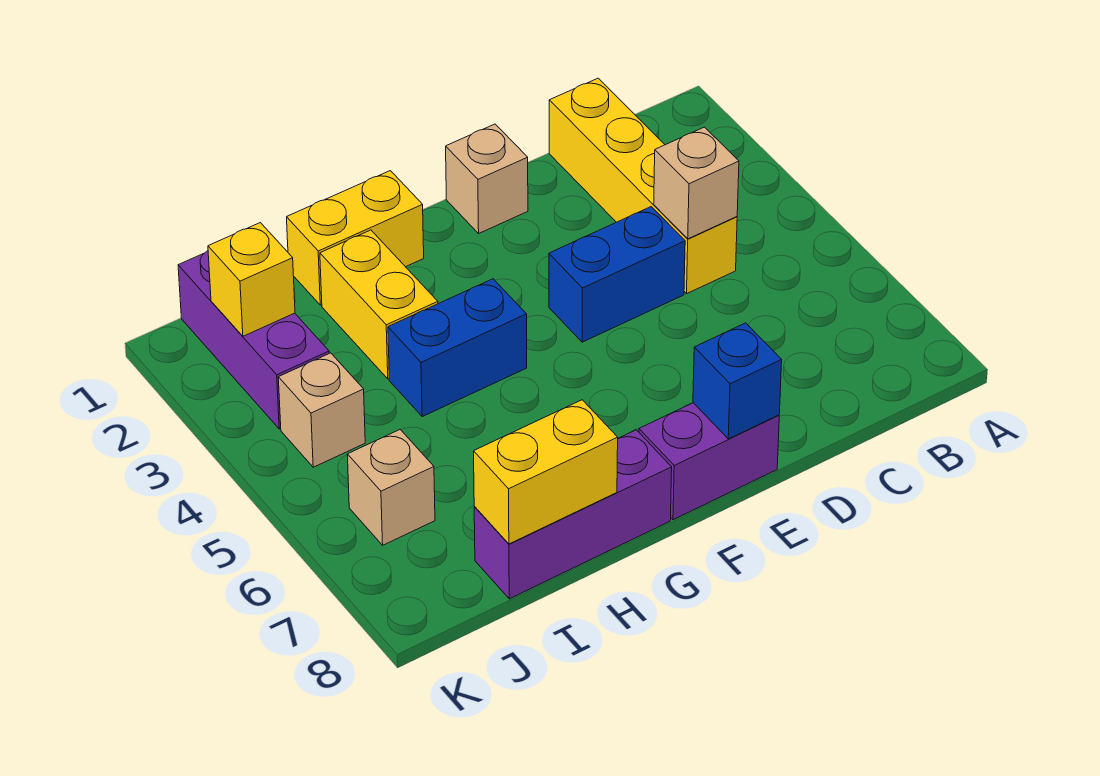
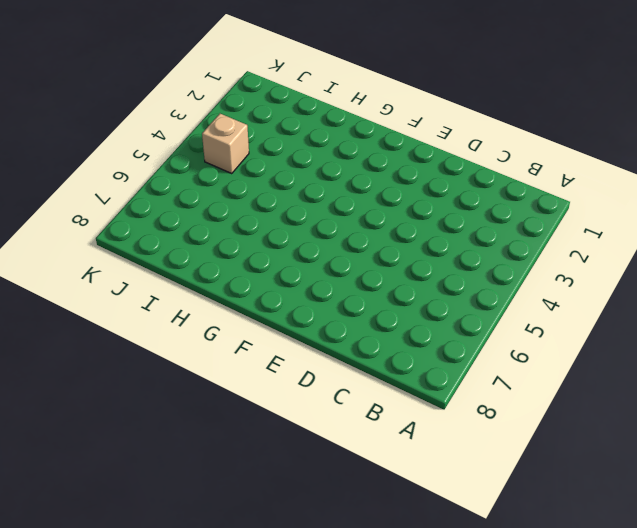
none -> yellow brick C1:C4 level 1
none -> blue brick D4:E4 level 1
none -> tan brick E1 level 1

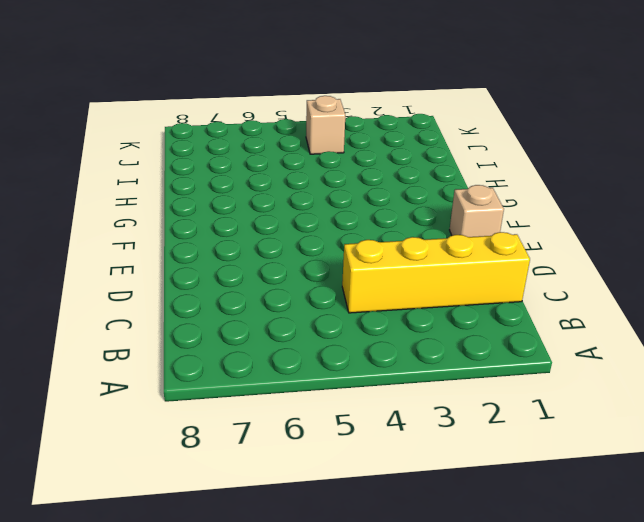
none -> blue brick D4:E4 level 1
none -> purple brick E8:F8 level 1
none -> yellow brick G1:H1 level 1

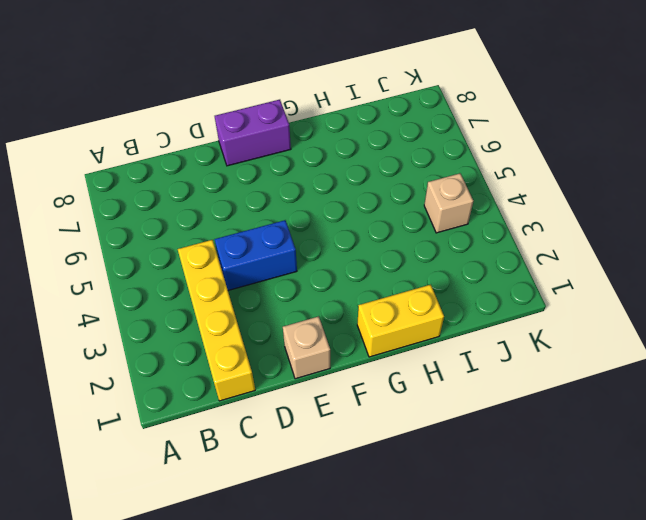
none -> blue brick G4:H4 level 1
none -> purple brick G8:I8 level 1
none -> yellow brick H2:H3 level 1

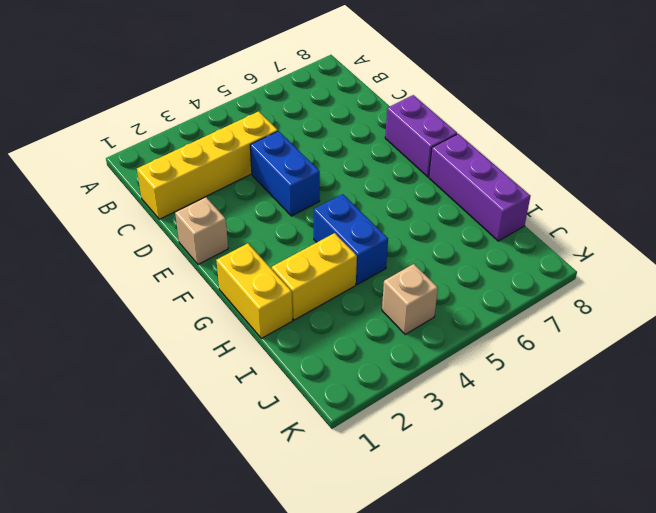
none -> purple brick J1:J3 level 1
none -> tan brick J6 level 1
none -> tan brick C4 level 2

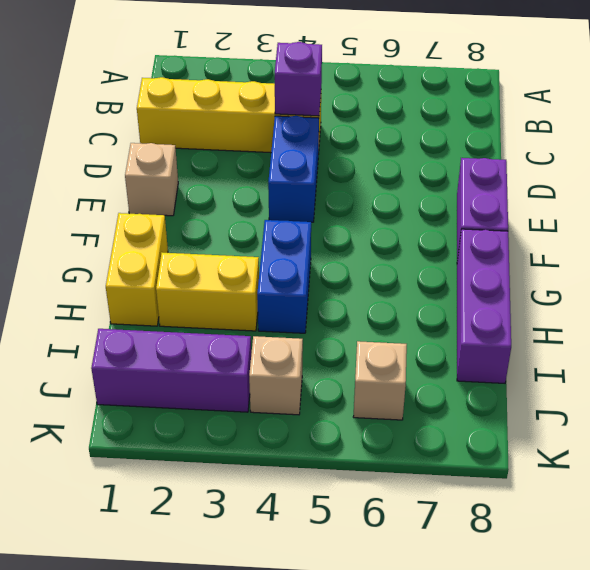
purple brick C4 level 2 -> tan brick C4 level 2
none -> blue brick E8 level 2
none -> yellow brick H8:I8 level 2
none -> yellow brick J2 level 2

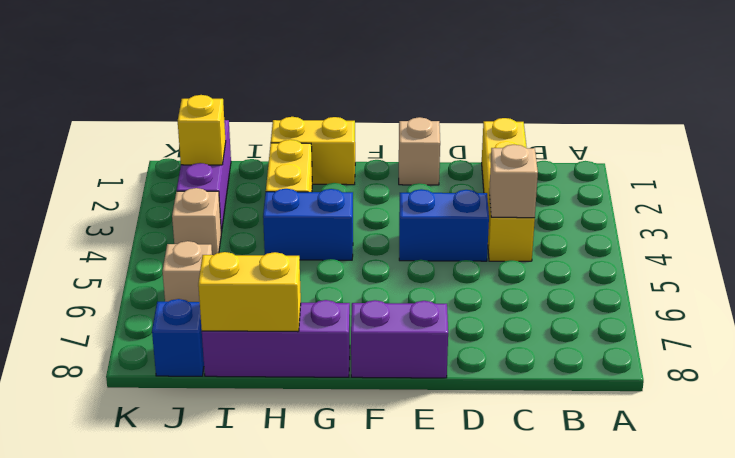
blue brick J8 level 1 -> blue brick E8 level 2

